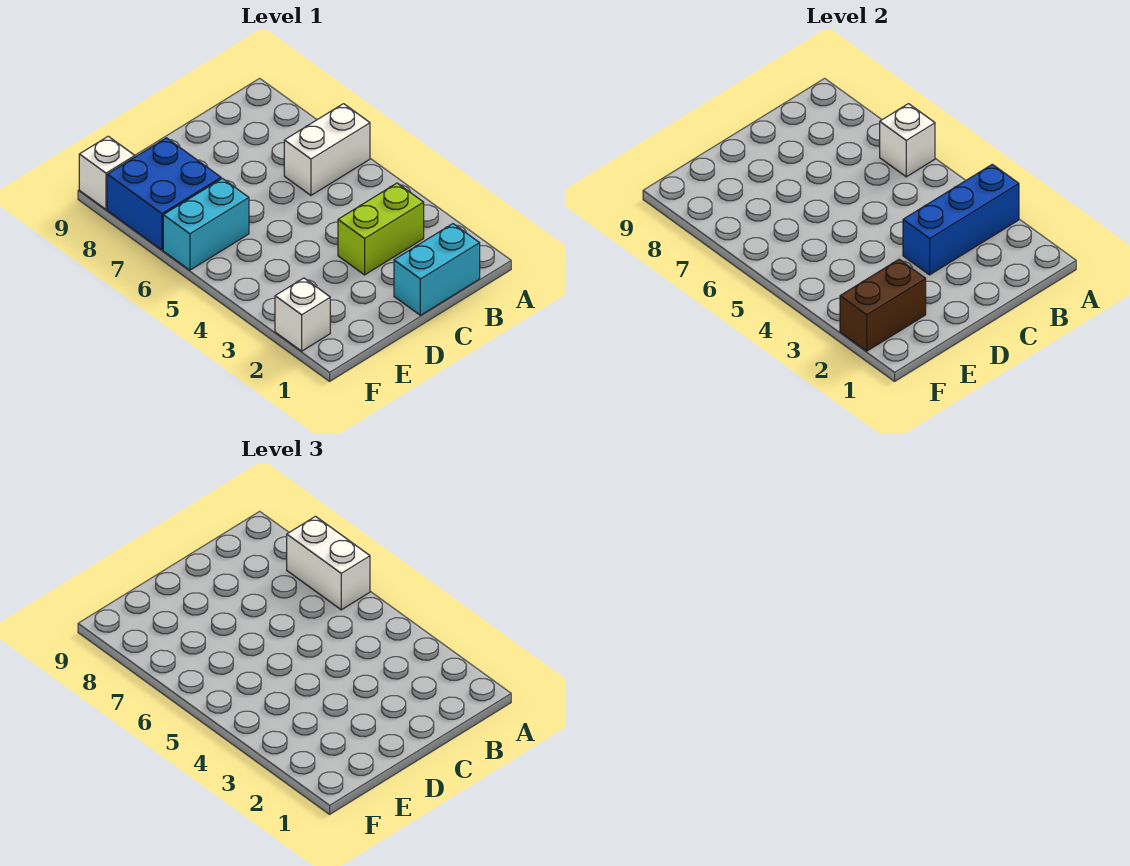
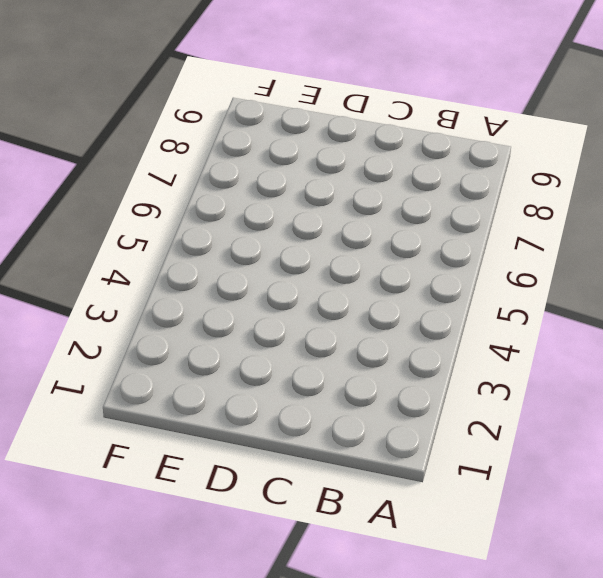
none -> white brick A6:B6 level 1
none -> cyan brick B1:C1 level 1

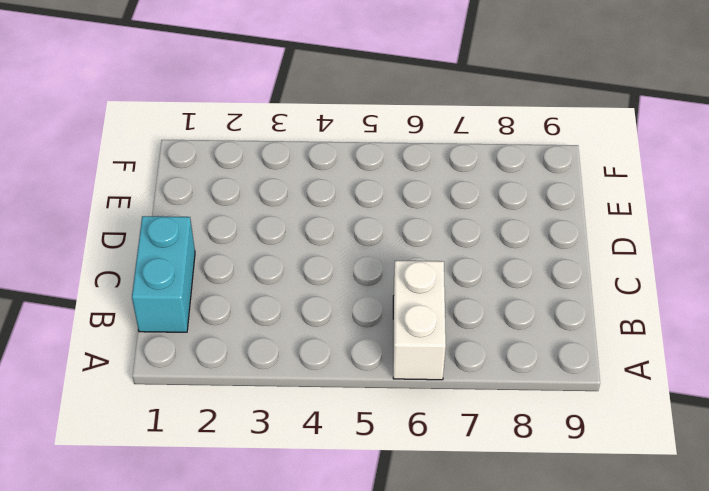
none -> lime brick B3:C3 level 1
none -> cyan brick E6:F6 level 1

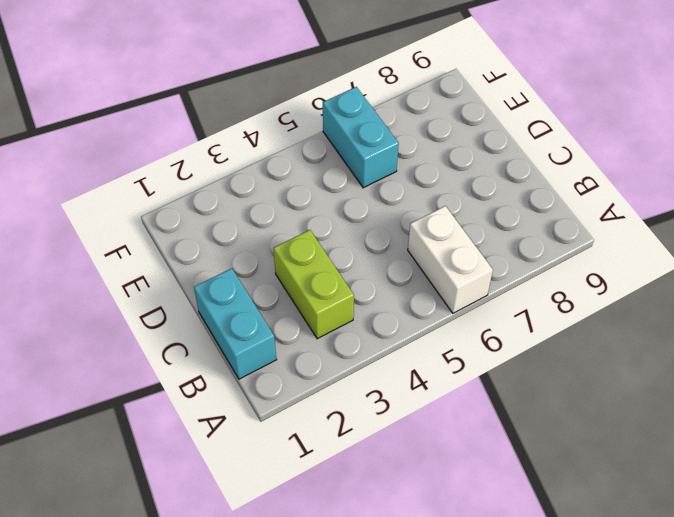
none -> blue brick E7:F8 level 1
none -> white brick F2 level 1

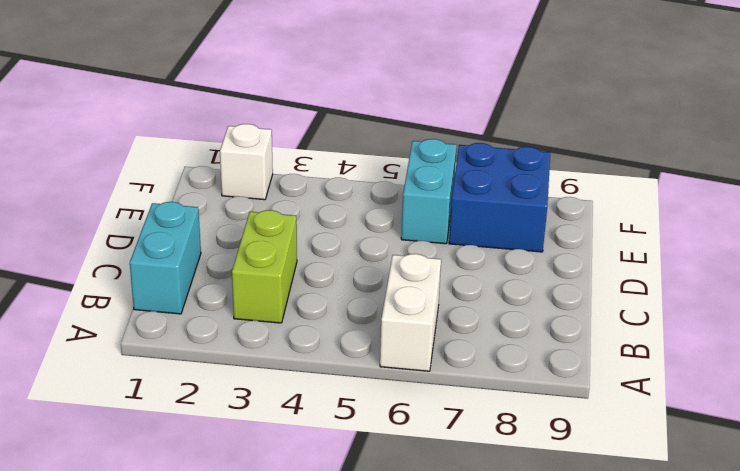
none -> white brick F9 level 1
none -> blue brick A3:C3 level 2

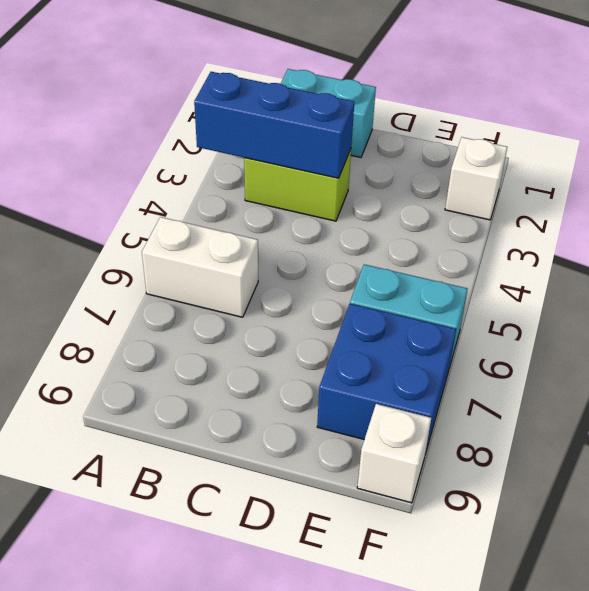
none -> white brick A6 level 2
none -> brown brick E2:F2 level 2

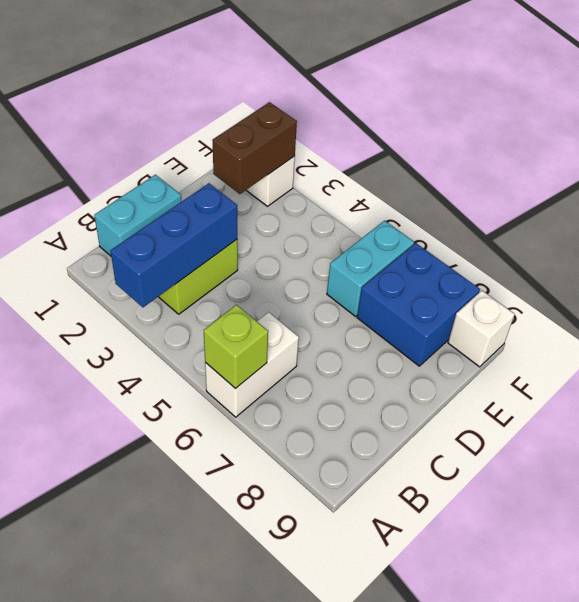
lime brick A6 level 2 -> white brick A6 level 2
none -> white brick A6:A7 level 3

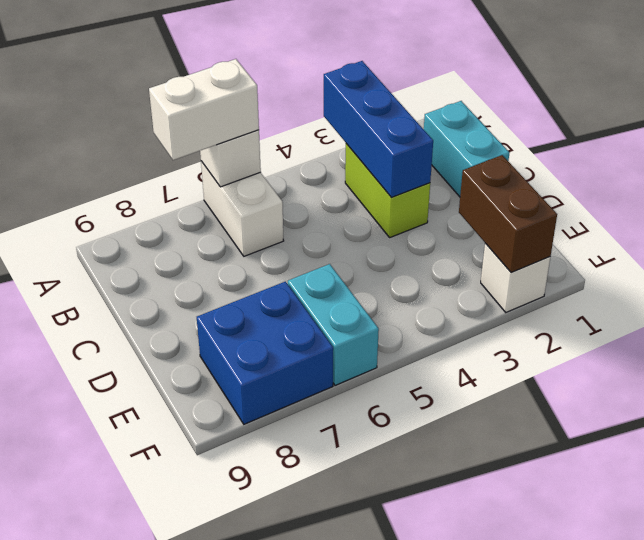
none -> white brick F9 level 1

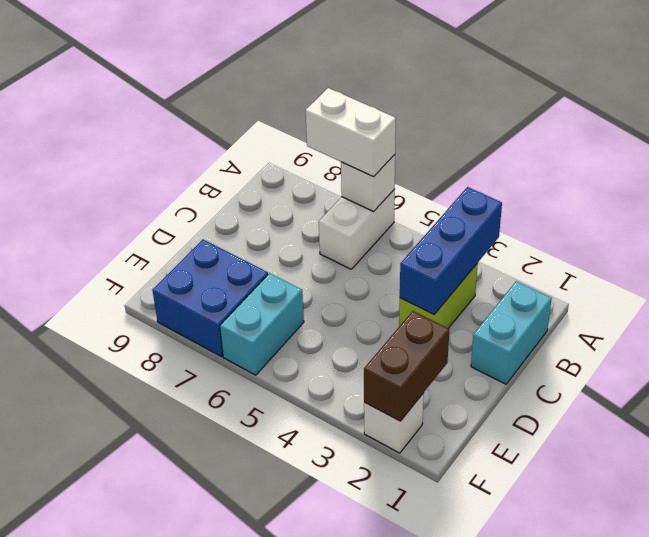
none -> white brick F9 level 1

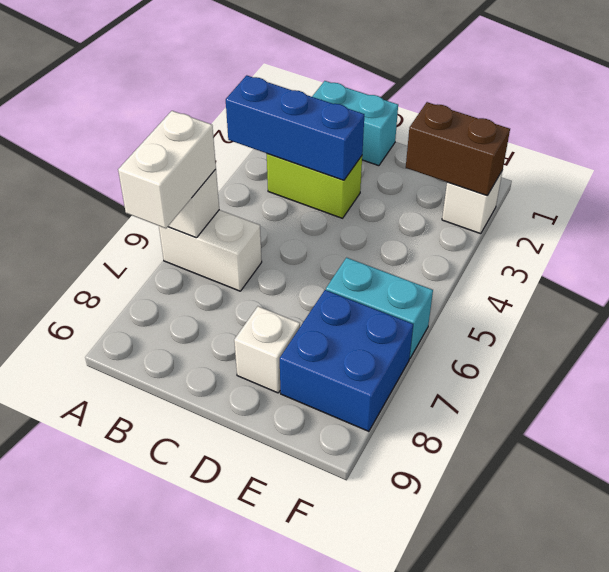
white brick D8 level 1 -> white brick F9 level 1

